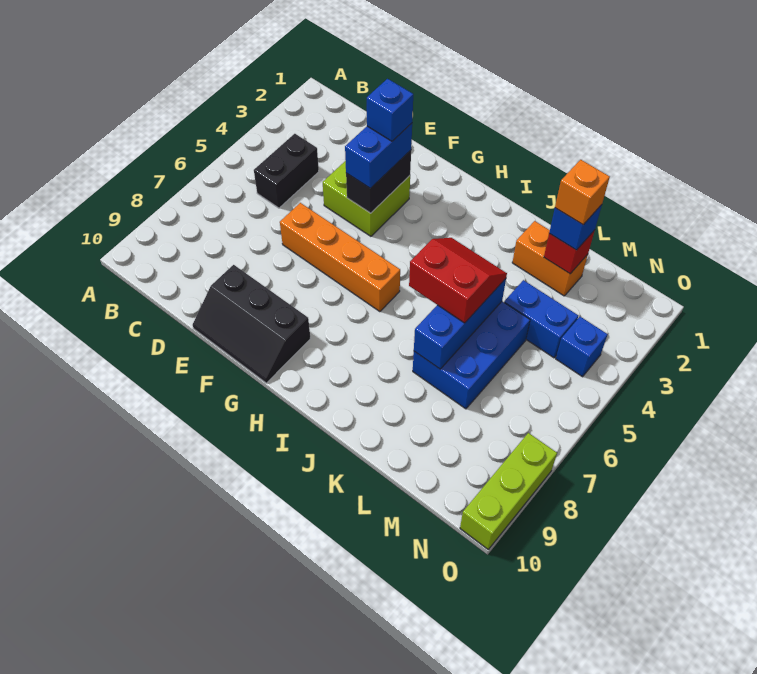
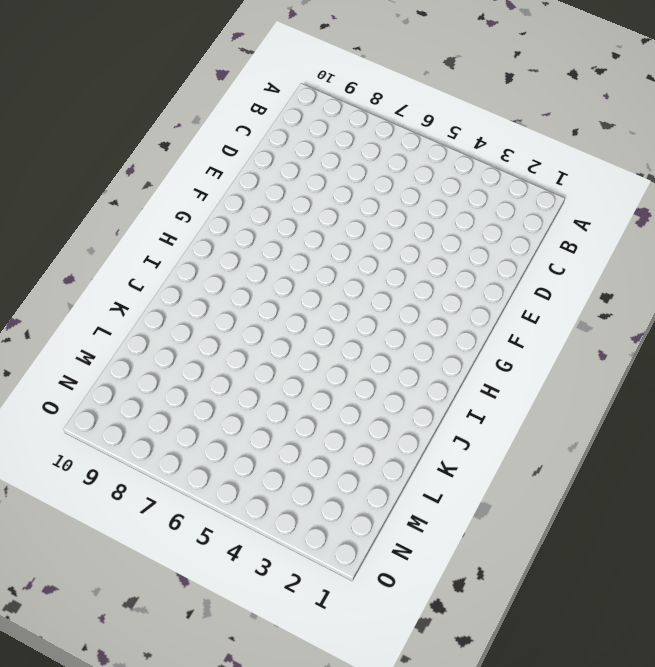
none -> black brick C4:C5 level 1
none -> lime brick E3:F4 level 1
none -> orange brick E6:H6 level 1

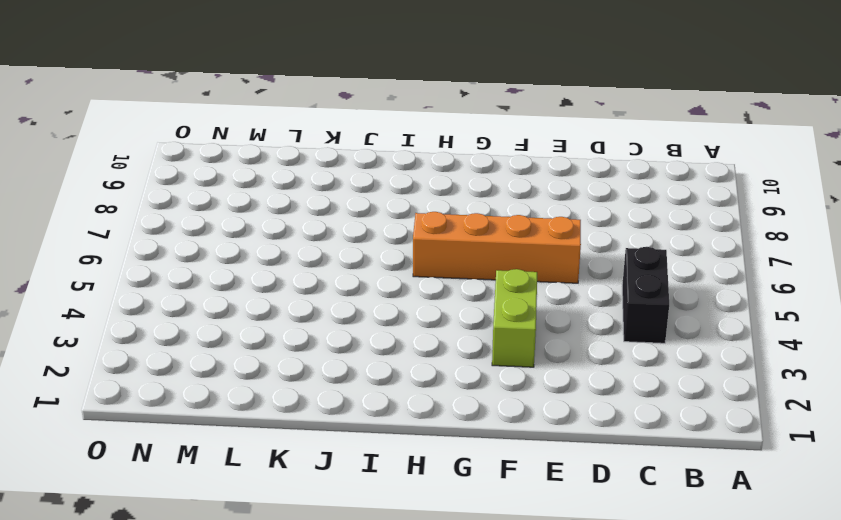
lime brick F3:F4 level 1 -> lime brick E3:F4 level 1
none -> black slope E9:G10 level 1 top 9
none -> orange brick K2:L2 level 1
none -> blue brick K5:L7 level 1

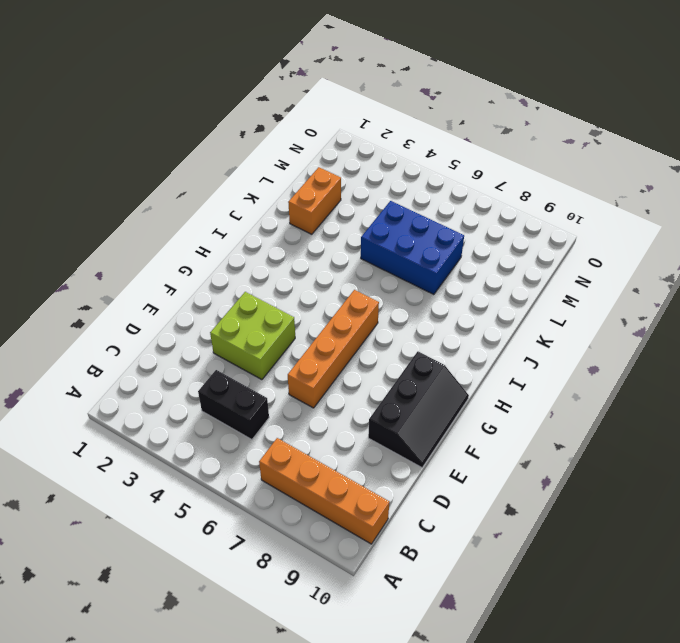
orange brick B7:B10 level 1 -> none
none -> blue brick L4:M4 level 1
none -> blue brick N4 level 1
none -> lime brick O8:O10 level 1

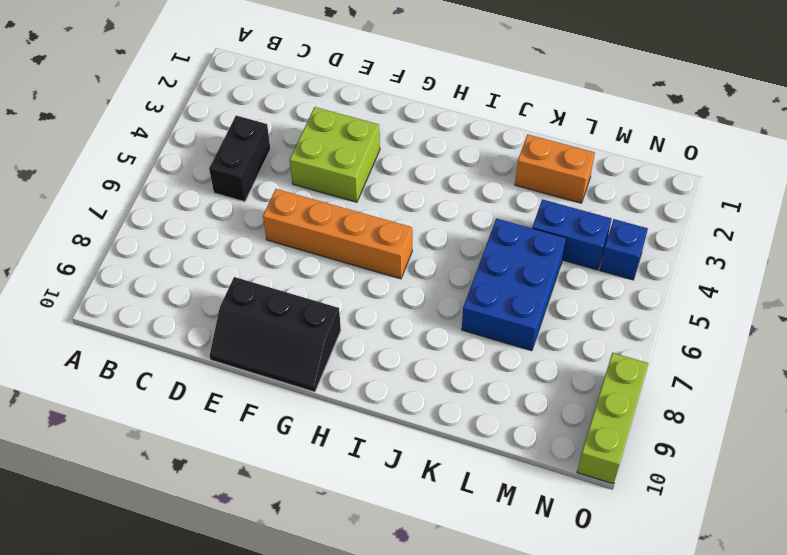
none -> black brick F3:F4 level 2
none -> blue brick K5:K7 level 2
none -> red brick L2 level 2

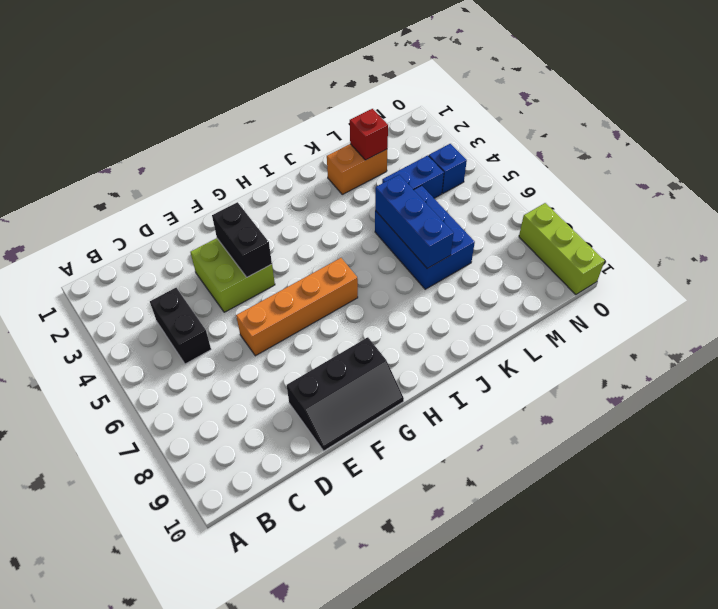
none -> blue brick F3:F4 level 3
none -> red slope J5:K6 level 3 top 6
none -> blue brick L2 level 3

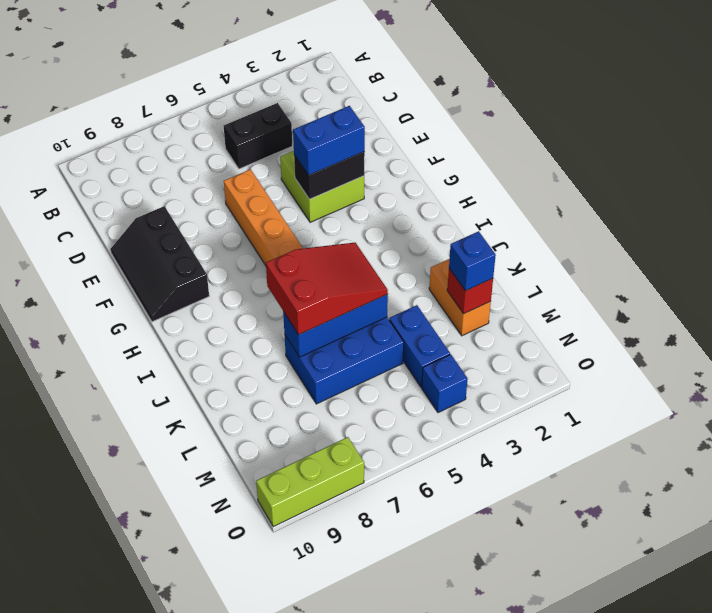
red slope J5:K7 level 3 top 7 -> red slope J5:K6 level 3 top 6
none -> blue brick F3 level 4
none -> orange brick L2 level 4

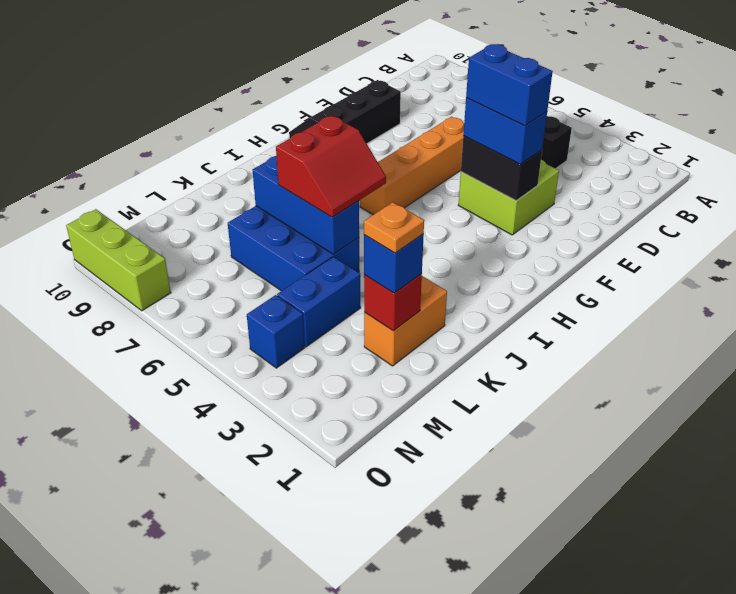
blue brick F3:F4 level 4 -> blue brick F3 level 4
orange plate L2 level 4 -> orange brick L2 level 4

